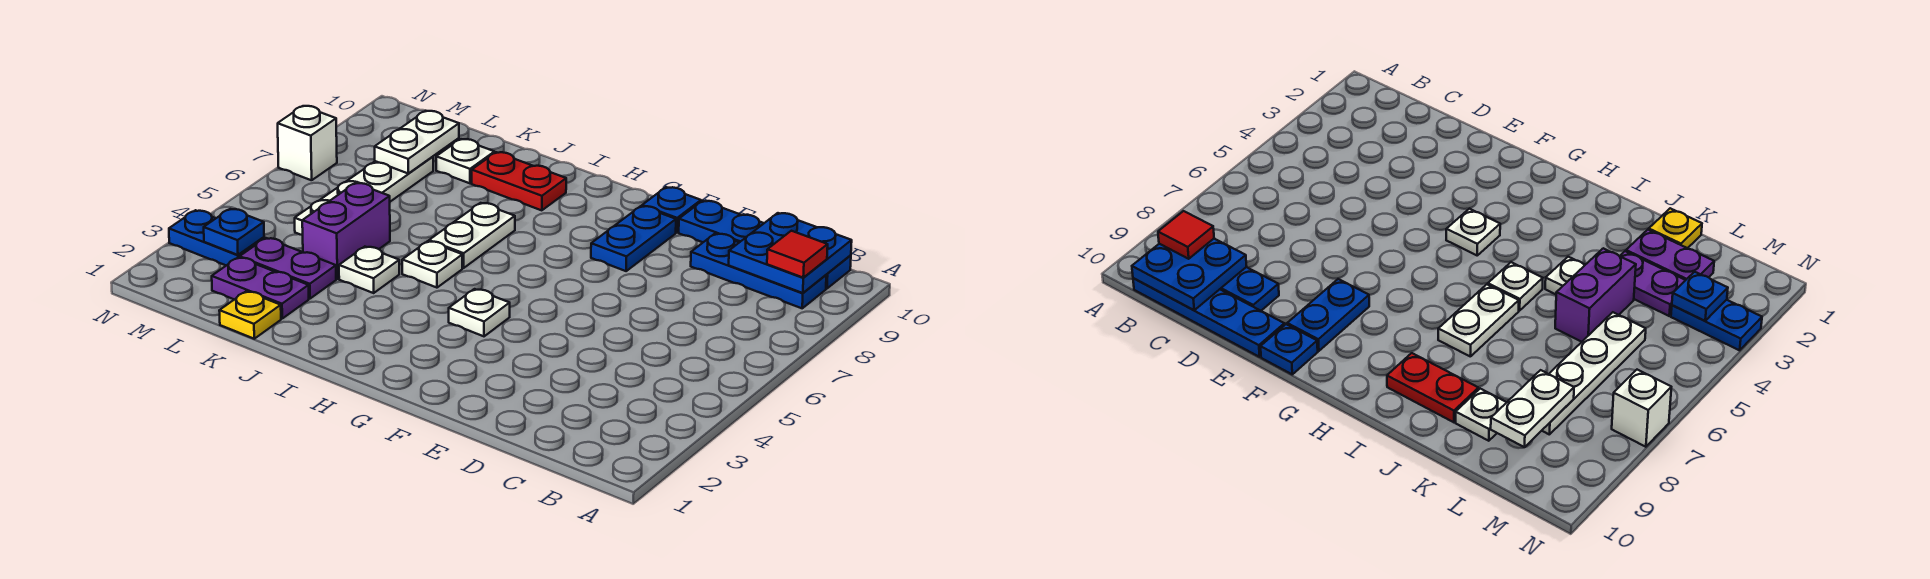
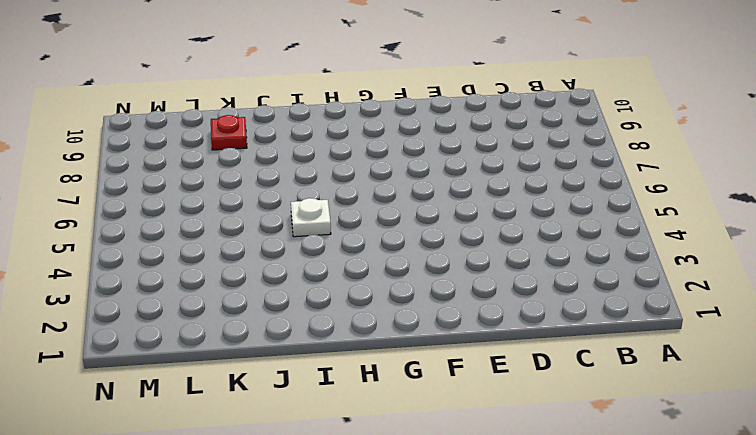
red plate K9 level 1 -> white plate K9 level 1
none -> blue plate B9:D9 level 1
none -> blue plate B10:E10 level 1
none -> blue plate F8:F9 level 1

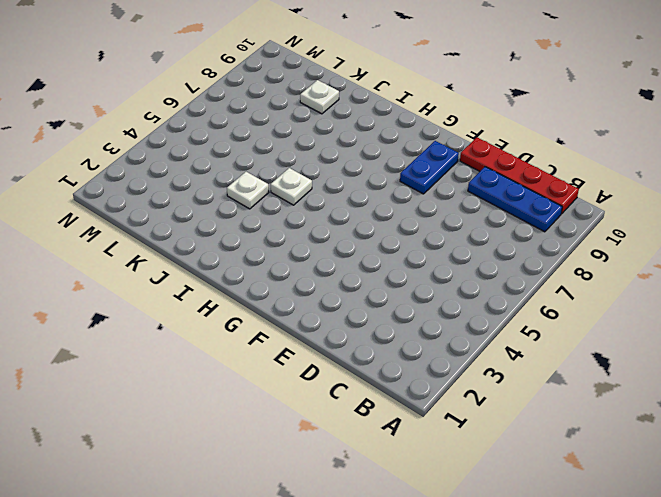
red plate B10:E10 level 1 -> blue plate B10:E10 level 1
none -> blue plate F10 level 1
none -> white plate G4 level 1
none -> white plate I6:I7 level 1

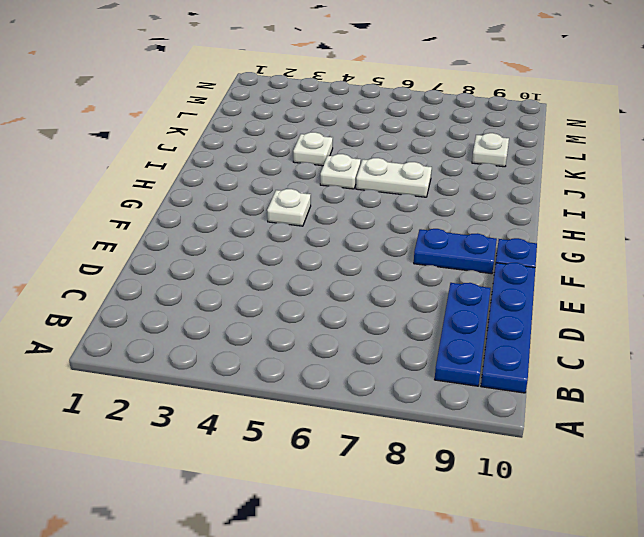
none -> red plate I9:J9 level 1
none -> yellow plate K1 level 1
none -> purple plate K2:L2 level 1

